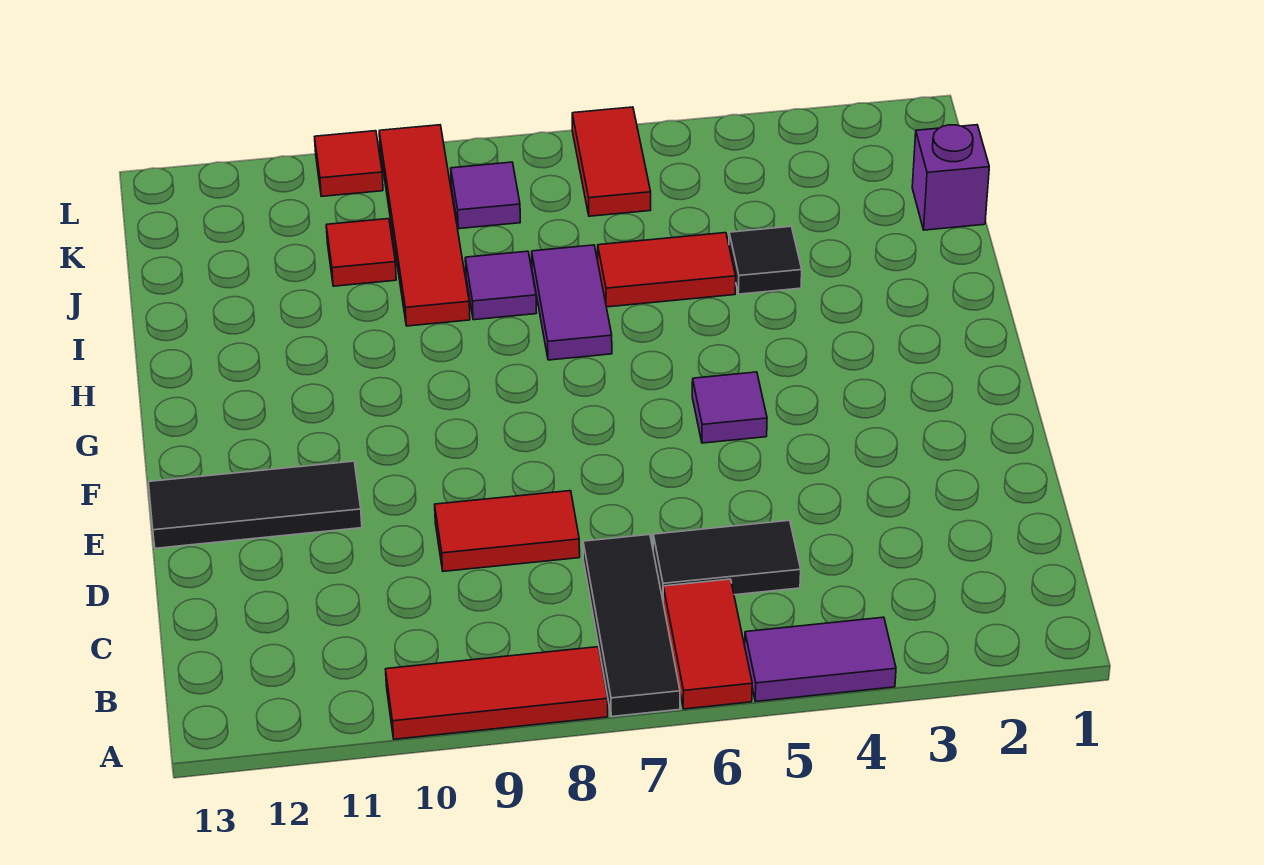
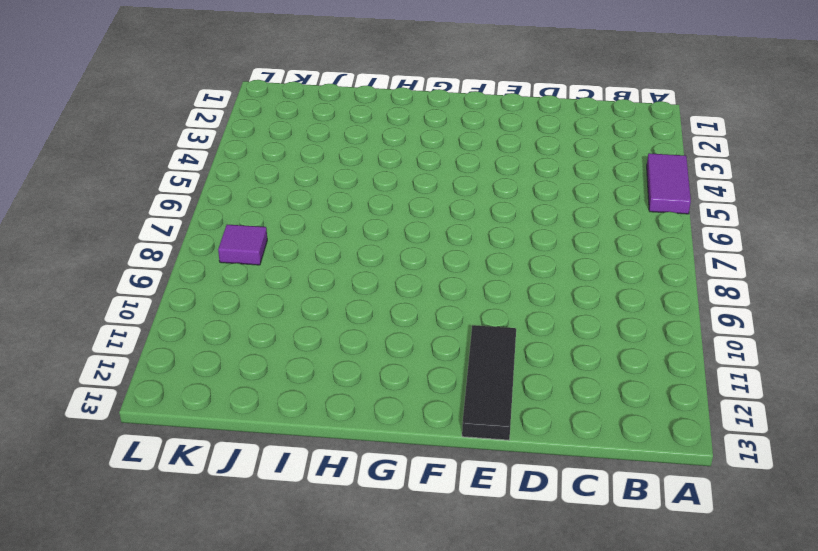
none -> red tile A6:B6 level 1
none -> black tile A7:C7 level 1
none -> red tile A8:A10 level 1

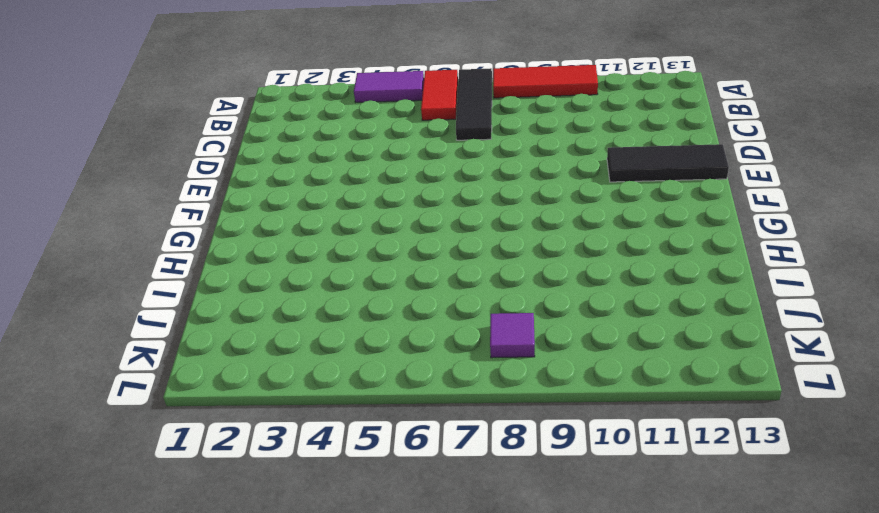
none -> black tile C5:C6 level 1
none -> red tile D8:D9 level 1
none -> purple tile F5 level 1

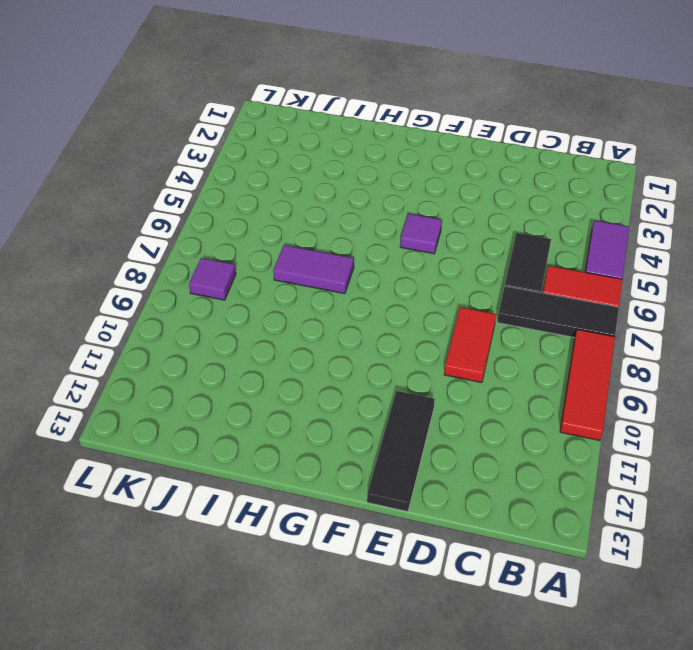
none -> black tile I4 level 1
none -> red tile I5:I6 level 1
none -> purple tile I8 level 1

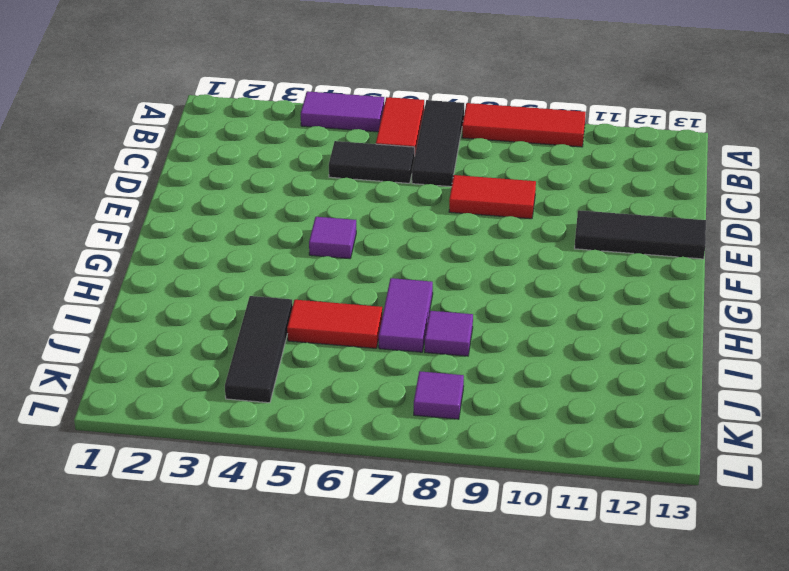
black tile I4:K4 level 1 -> black tile I4 level 1
none -> red tile I9:L9 level 1
none -> purple brick J1 level 1
none -> red tile J10 level 1

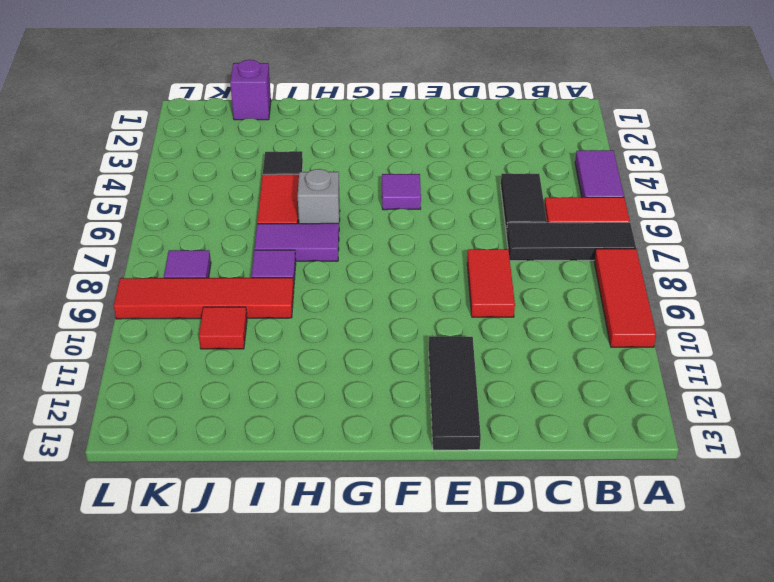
grey brick H6 level 1 -> none
none -> red tile K6:L6 level 1
none -> red tile L10 level 1

